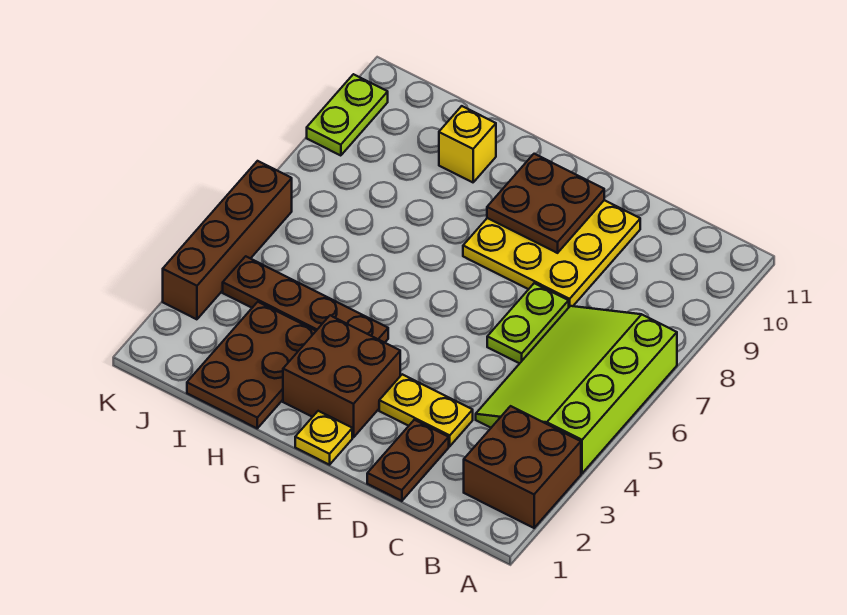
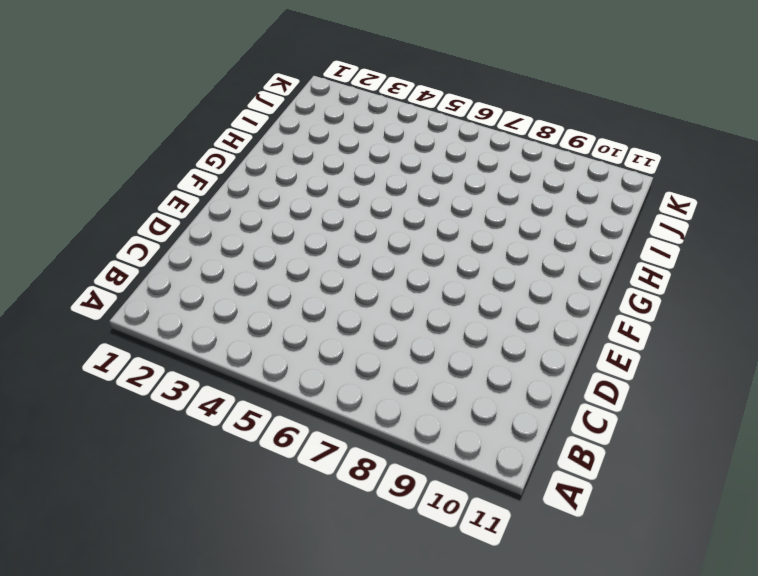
none -> brown brick A2:B3 level 1
none -> lime slope A4:C7 level 1 top A
none -> brown plate D1:D2 level 1

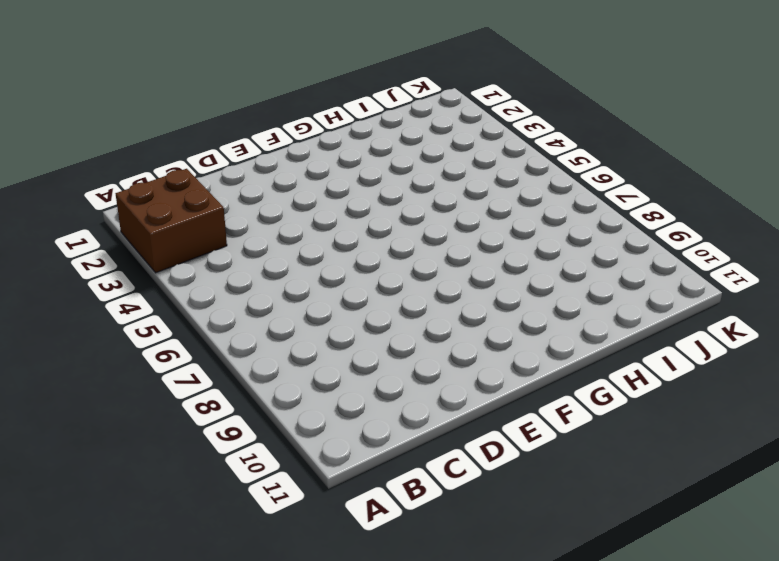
none -> lime slope A4:C7 level 1 top A
none -> brown plate D1:D2 level 1
none -> yellow plate D3:E3 level 1

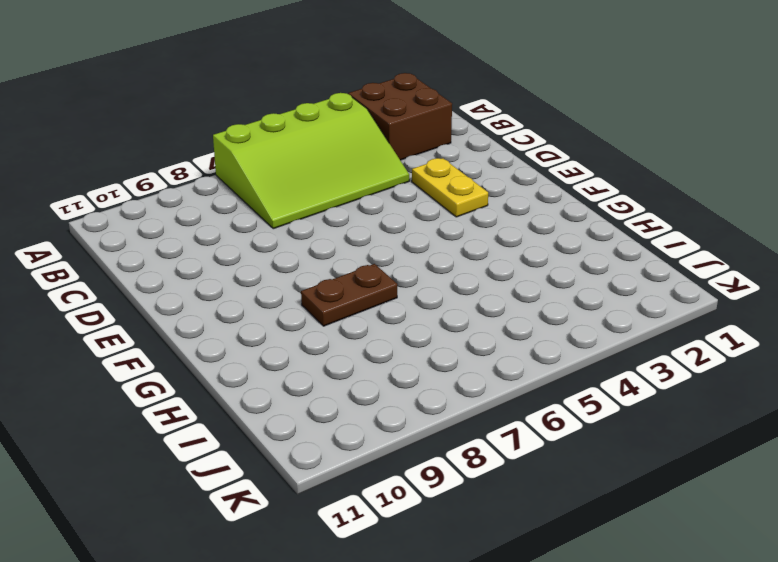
brown plate G7:G8 level 1 -> brown plate D1:D2 level 1
none -> lime plate D6:D7 level 1
none -> yellow plate D8:F10 level 1
none -> yellow plate F1 level 1

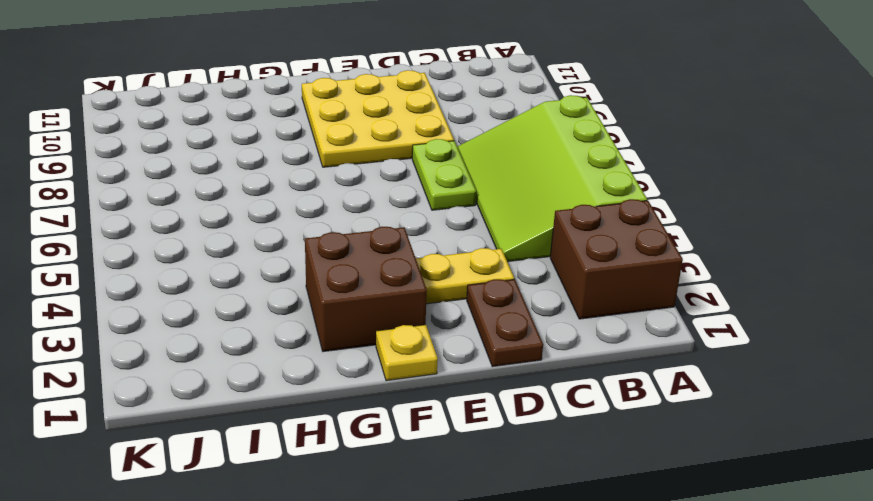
none -> brown plate G4:J4 level 1
none -> brown plate H1:I3 level 1
none -> yellow brick H10 level 1

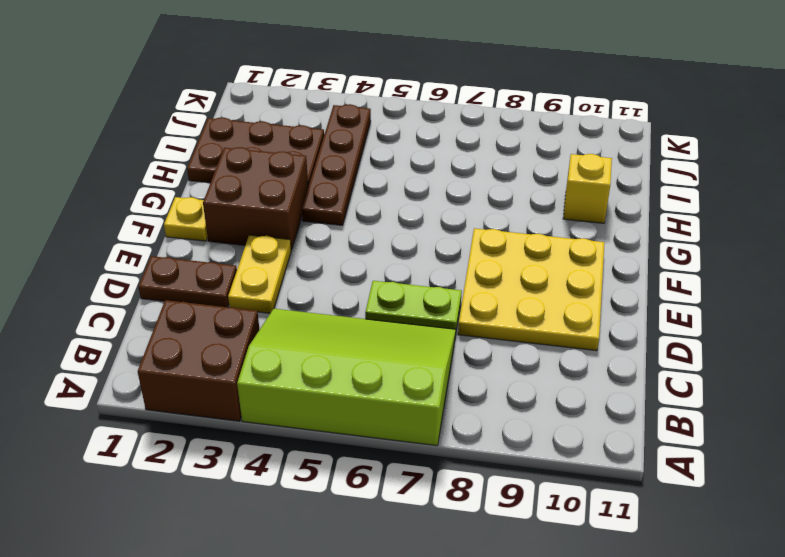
none -> brown brick K3:K6 level 1
none -> lime plate K9:K10 level 1
none -> brown plate E9:F10 level 2

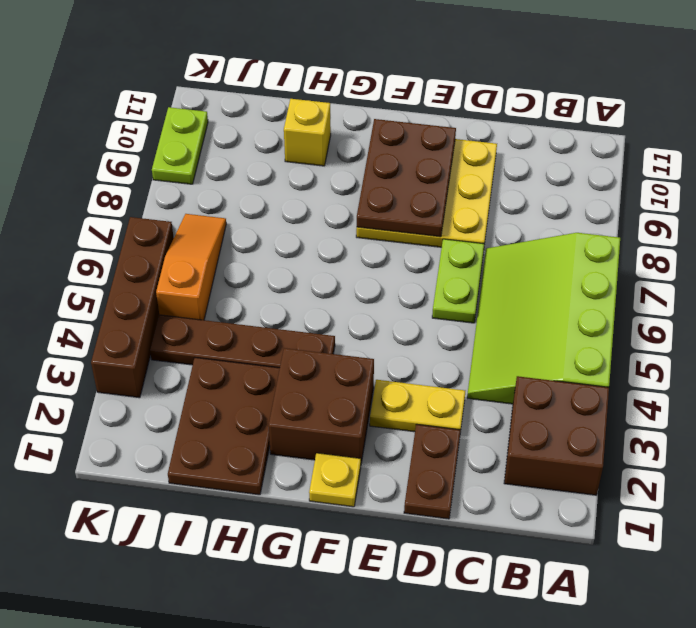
brown plate E8:F10 level 2 -> brown plate E9:F10 level 2
orange slope J5:J7 level 1 top 5 -> none

